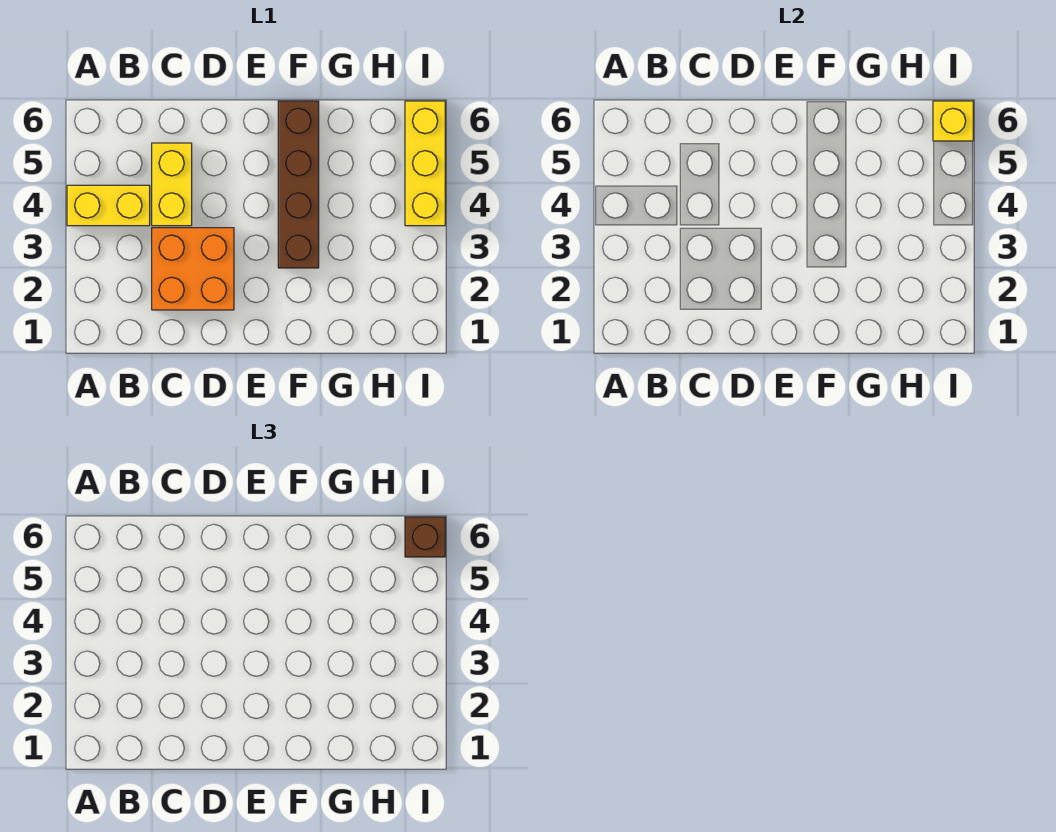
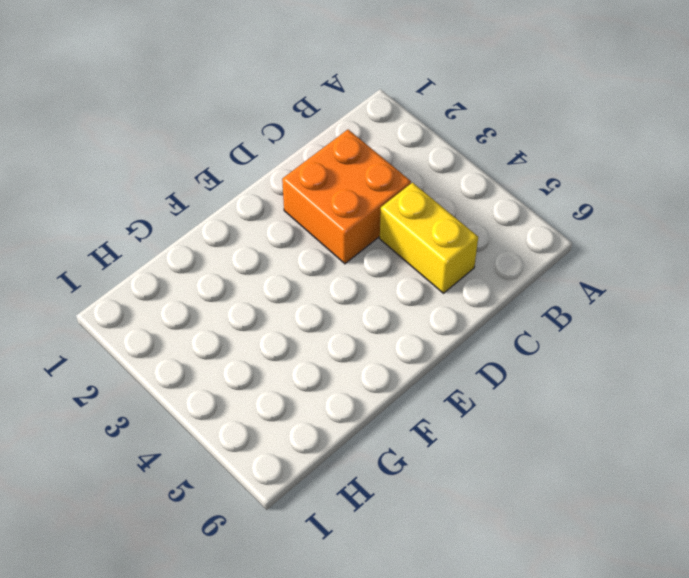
none -> yellow brick A4:B4 level 1
none -> brown brick F3:F6 level 1

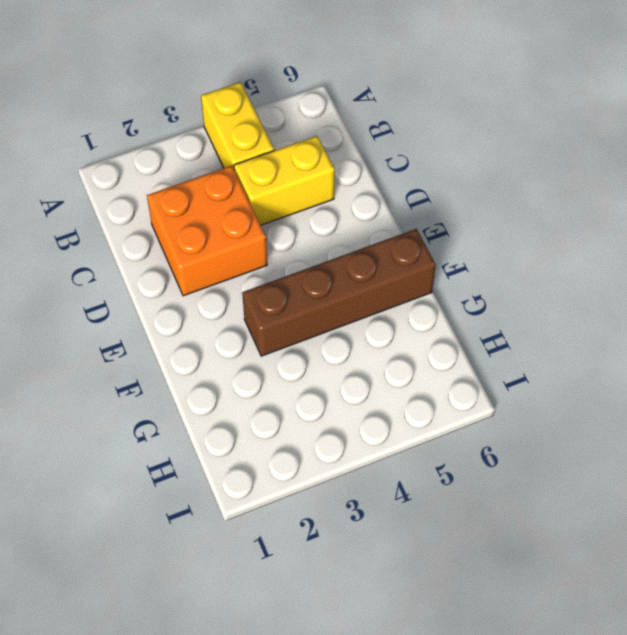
none -> yellow brick I4:I6 level 1
none -> yellow brick I6 level 2

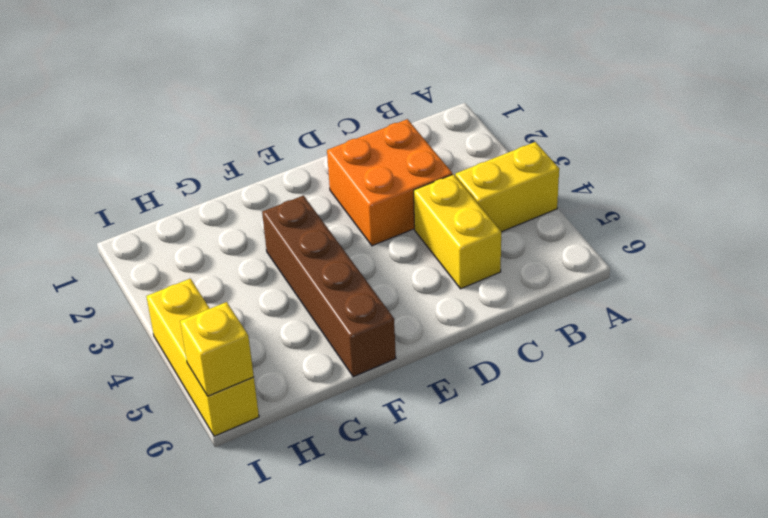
none -> brown brick I6 level 3

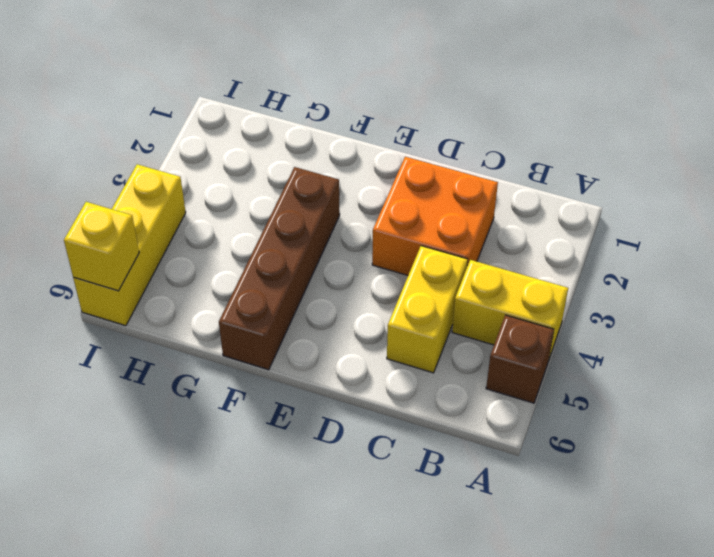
brown brick A5 level 1 -> brown brick I6 level 3

